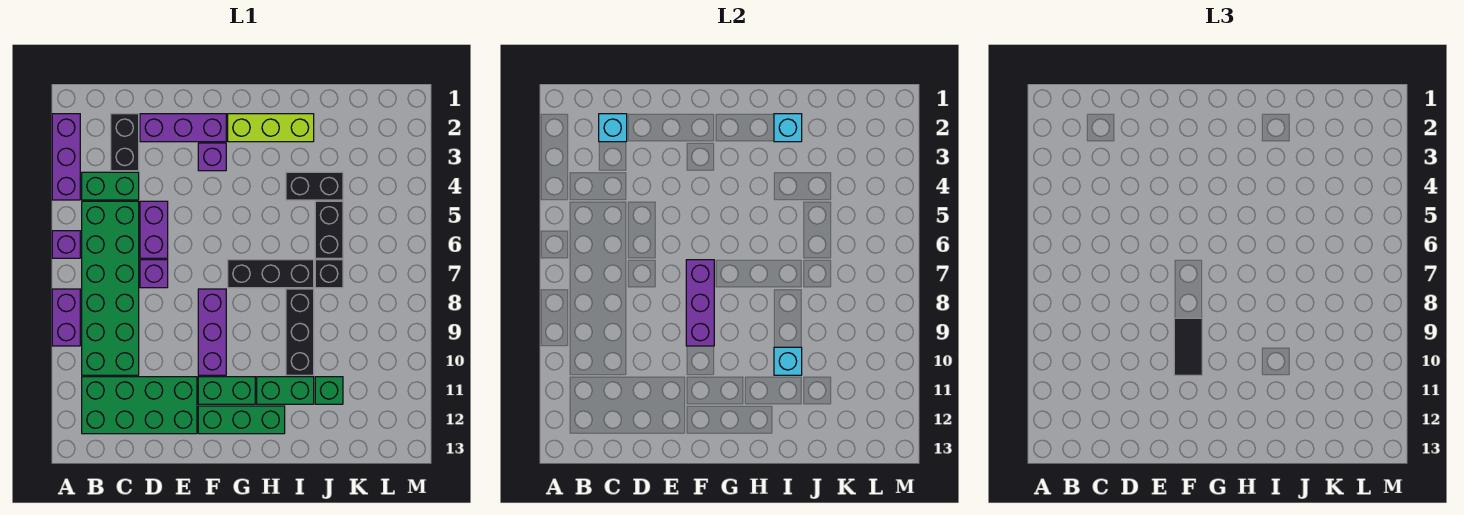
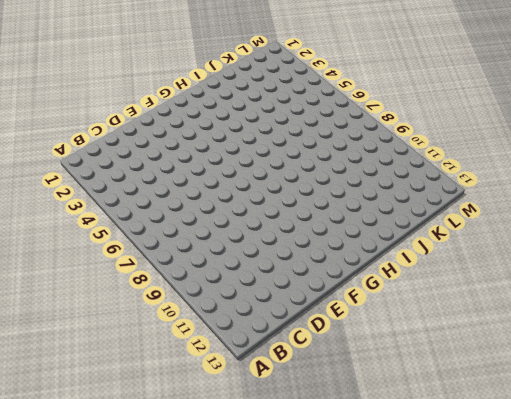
none -> purple brick A2:A4 level 1
none -> purple brick A6 level 1
none -> purple brick A8:A9 level 1

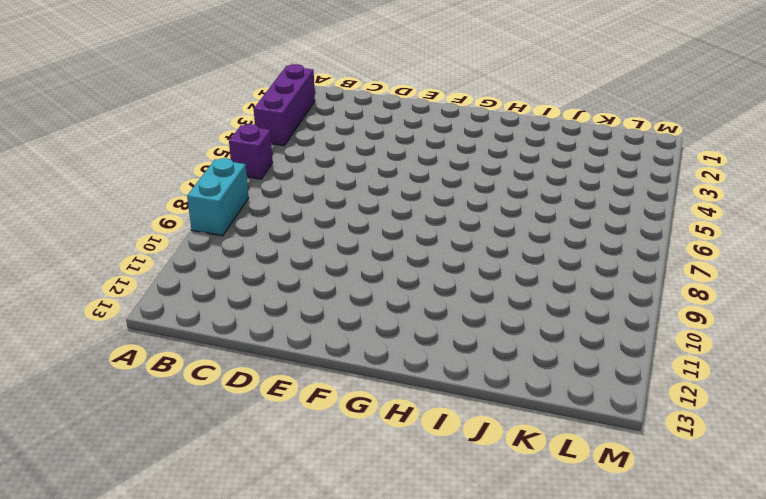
cyan brick A8:A9 level 1 -> purple brick A8:A9 level 1
none -> green brick B4:C4 level 1
none -> green brick B5:C10 level 1
none -> green brick B11:E12 level 1

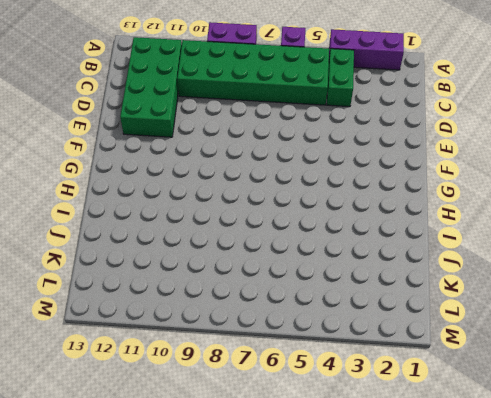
none -> black brick C2:C3 level 1
none -> purple brick D2:F2 level 1
none -> purple brick D5:D6 level 1

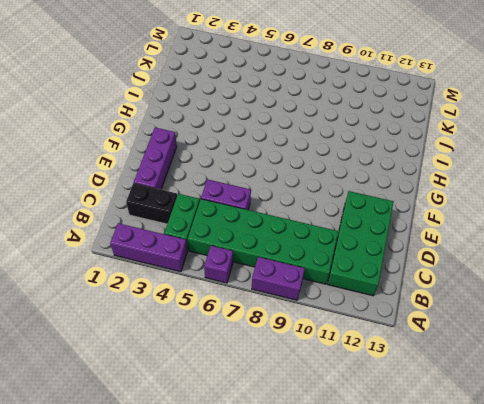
none -> purple brick D7 level 1
none -> purple brick F3 level 1
none -> purple brick F8:F10 level 1

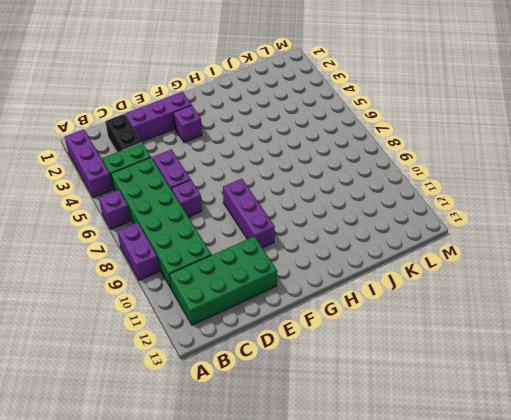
none -> green brick F11:G11 level 1
none -> green brick F12:H12 level 1
none -> lime brick G2:I2 level 1

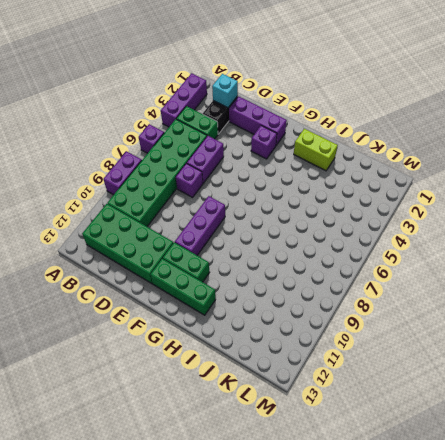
lime brick H2:I2 level 1 -> lime brick G2:I2 level 1
none -> black brick G7:I7 level 1
none -> green brick H11:I11 level 1
none -> black brick I4:J4 level 1

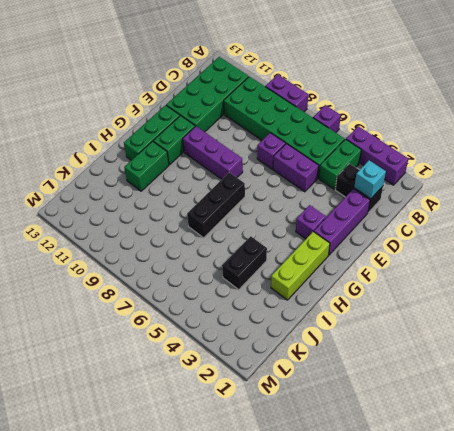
none -> black brick I8:I10 level 1
none -> black brick J5:J6 level 1
none -> black brick J7 level 1

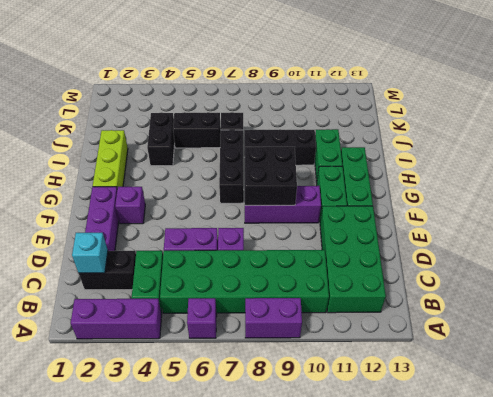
black brick F8:G9 level 2 -> purple brick F7:F9 level 2
none -> green brick J11 level 1
none -> cyan brick I2 level 2
none -> cyan brick I10 level 2

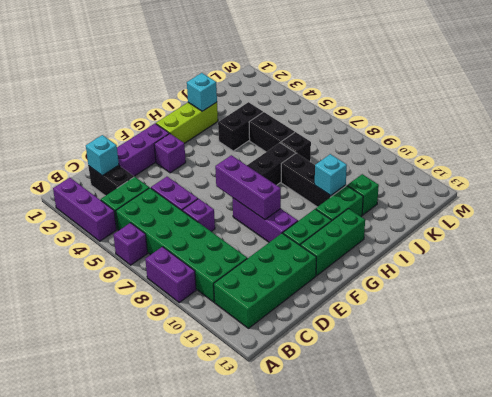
none -> black tile F9:F10 level 3

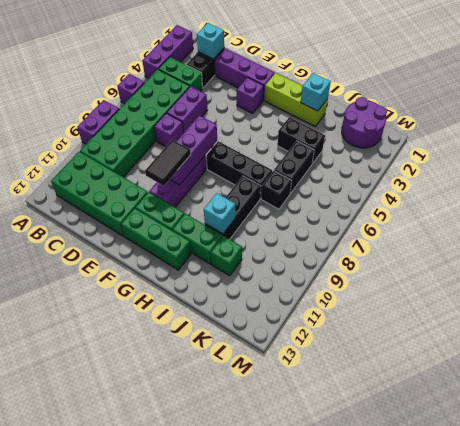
purple round brick K1:L2 level 1 -> none

